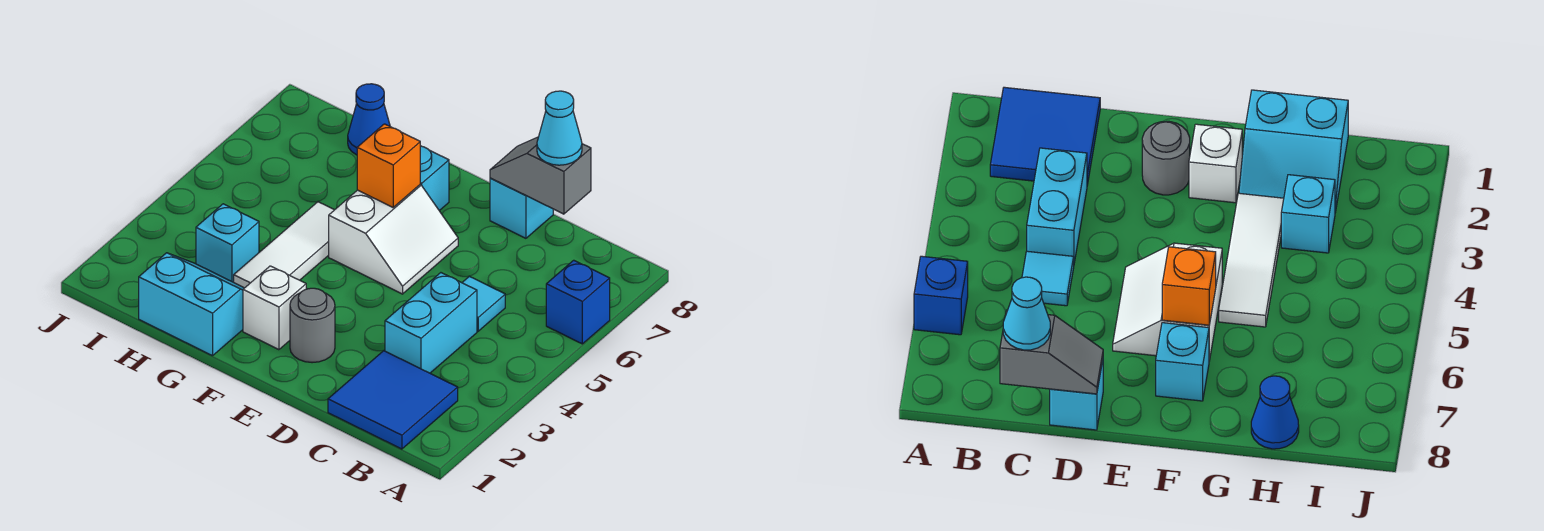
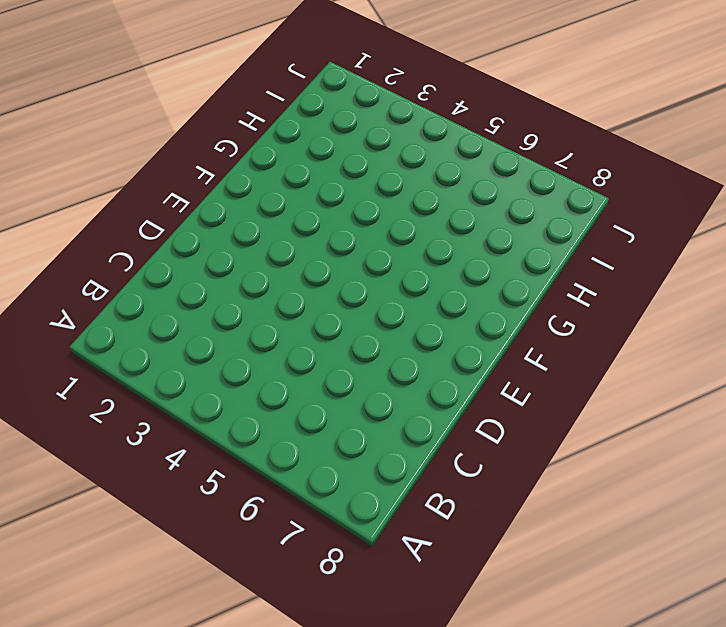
none -> blue brick A6 level 1
none -> blue tile B1:C2 level 1
none -> cyan brick C3:C4 level 1

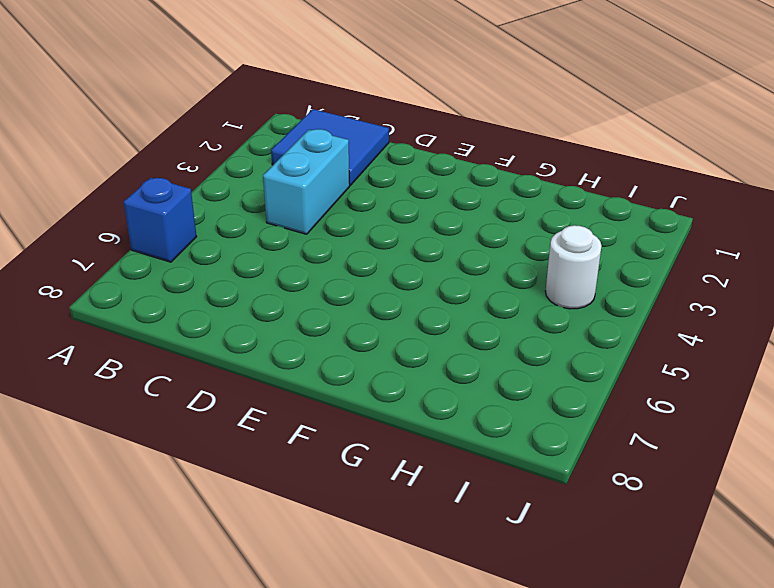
white round brick I4 level 1 -> none
none -> cyan tile C5 level 1
none -> cyan brick D8 level 1
none -> grey round brick E2 level 1

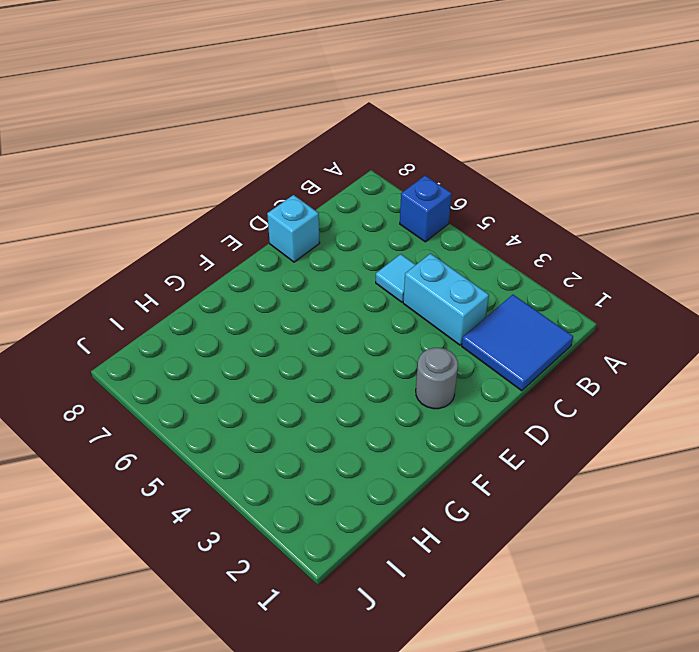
none -> white slope E5:F6 level 1 top F
none -> white brick F2 level 1
none -> cyan brick F7 level 1

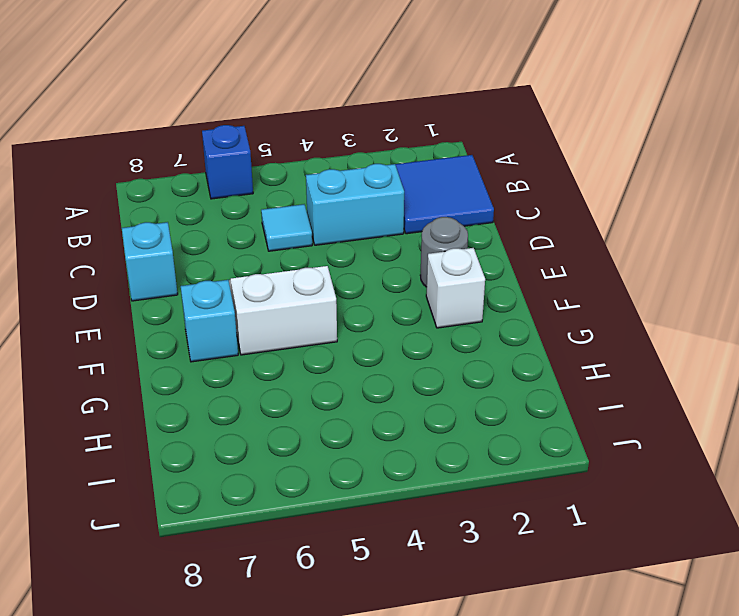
none -> cyan slope G1:H2 level 1 top 1
none -> white tile G3:G5 level 1
none -> cyan brick H3 level 1

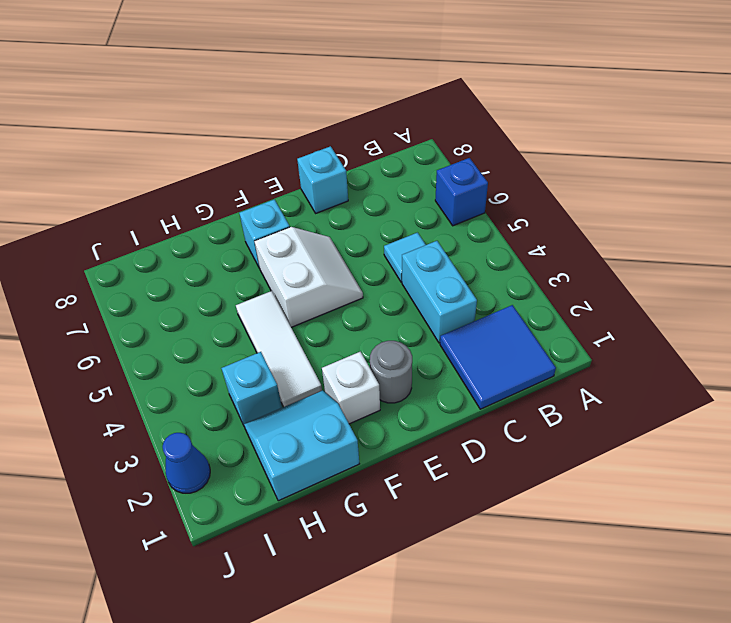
blue cone J2 level 1 -> blue cone H8 level 1
none -> grey slope C8:D8 level 2 top C
none -> orange brick F6 level 2
none -> cyan cone C8 level 3

